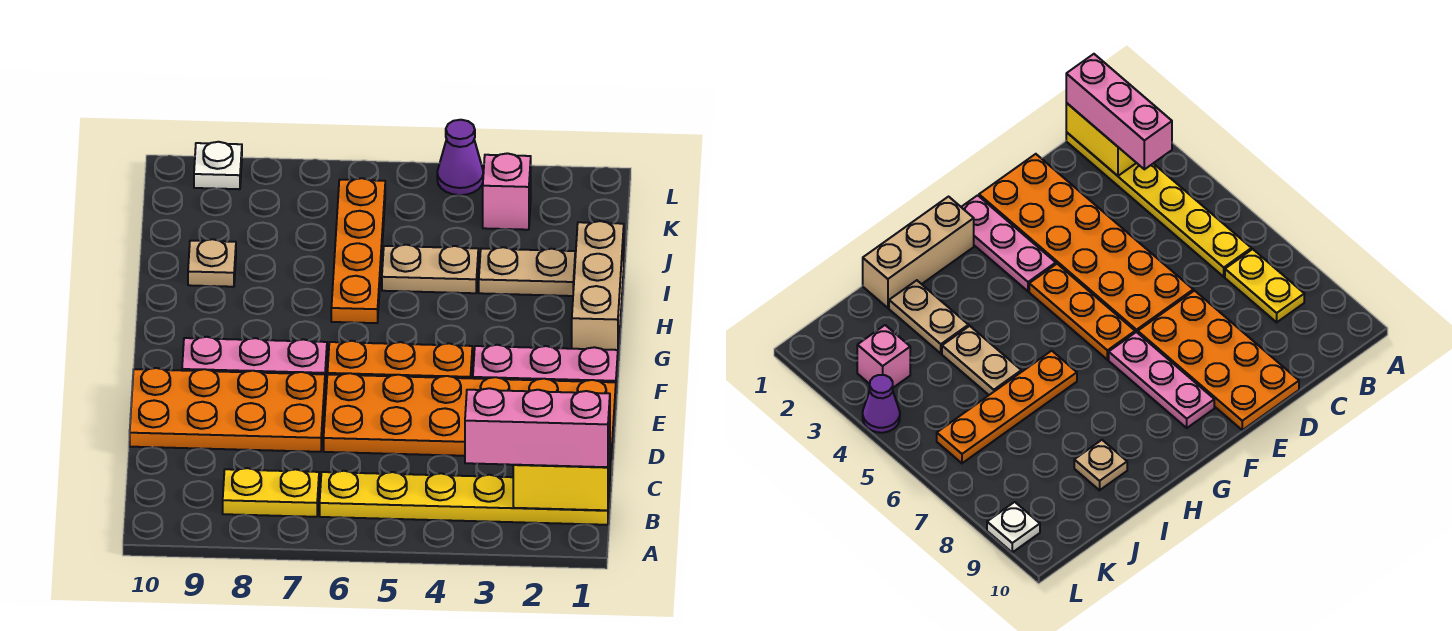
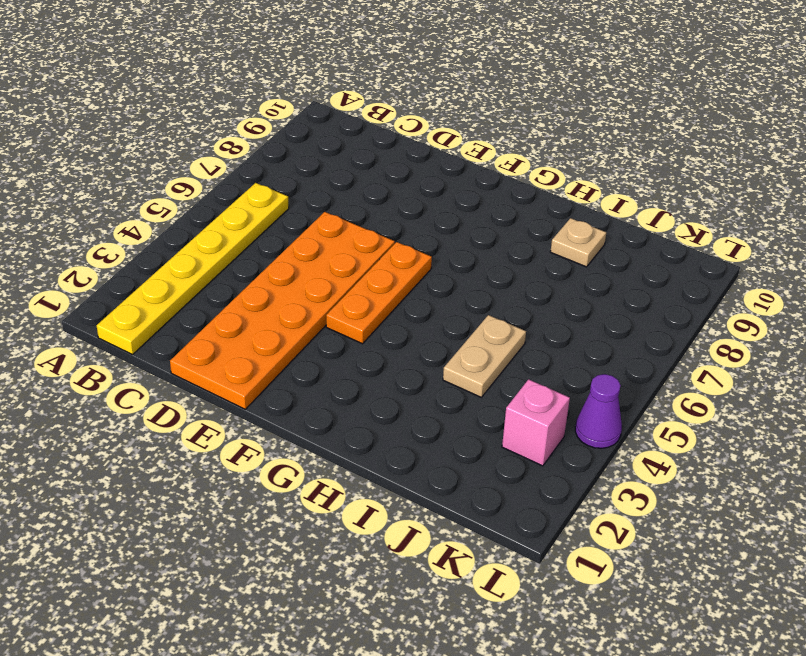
none -> yellow plate B7:B8 level 1
none -> orange plate D7:E10 level 1
none -> pink plate F1:F3 level 1

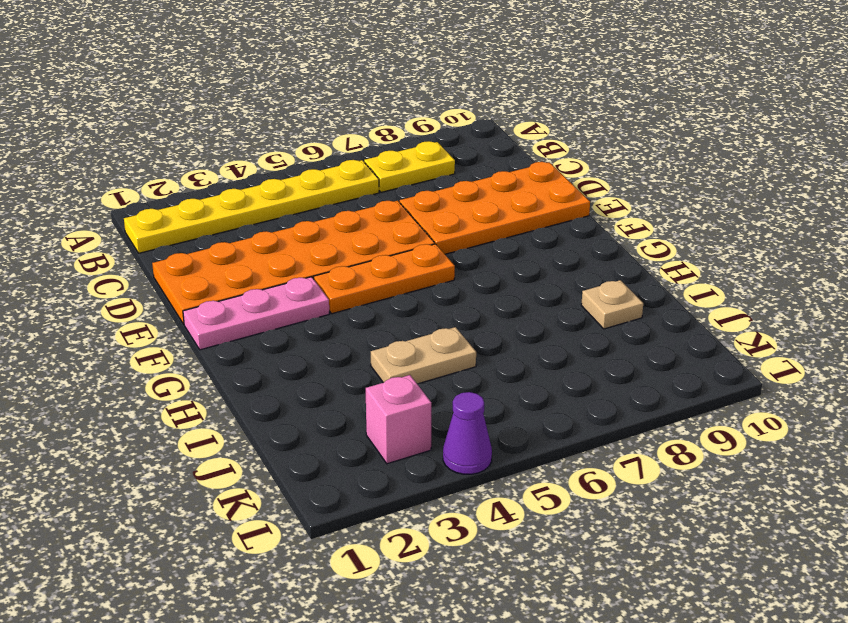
none -> pink plate F7:F9 level 1
none -> tan brick G1:I1 level 1
none -> orange plate H6:K6 level 1

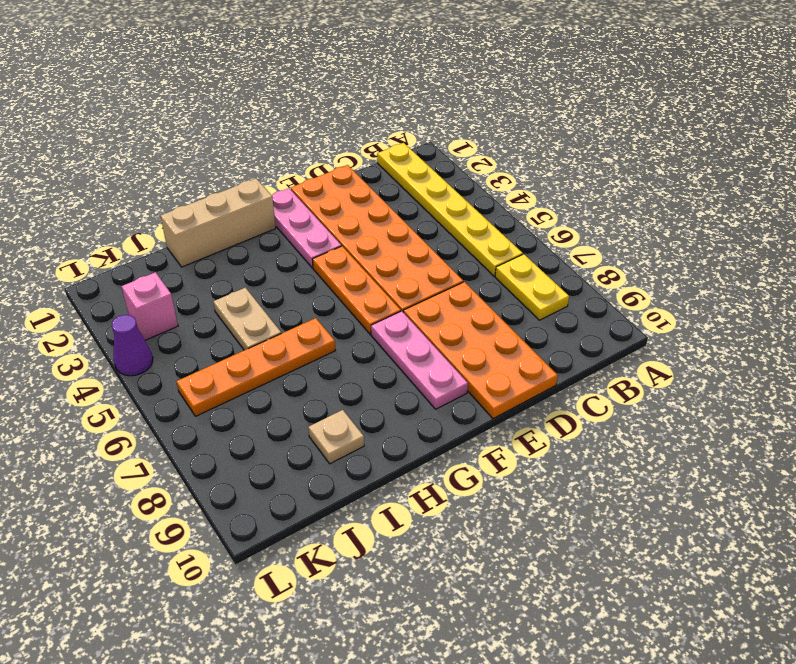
none -> tan plate I2:I3 level 1
none -> white plate L9 level 1
none -> yellow brick B1:B2 level 2

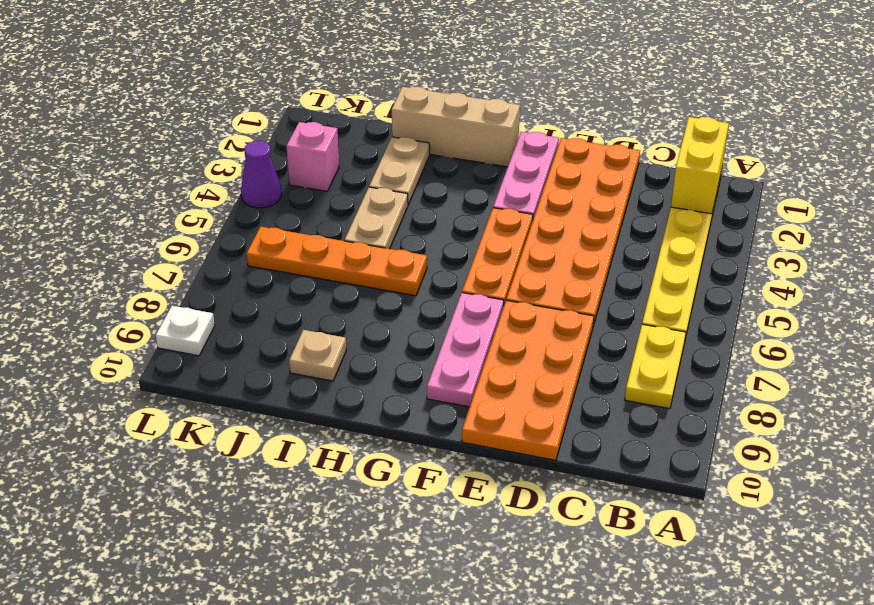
none -> pink brick B1:B3 level 3

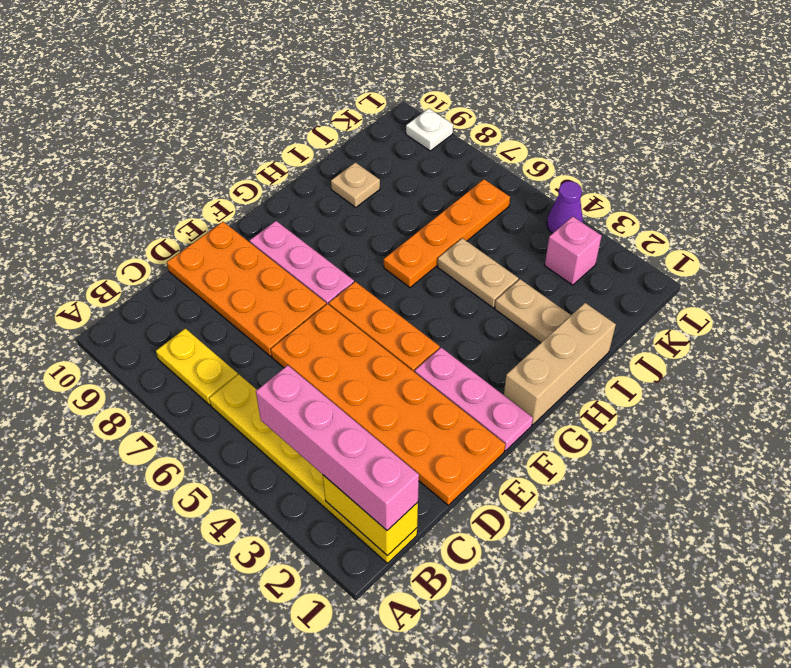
pink brick B1:B4 level 3 -> pink brick B1:B3 level 3

